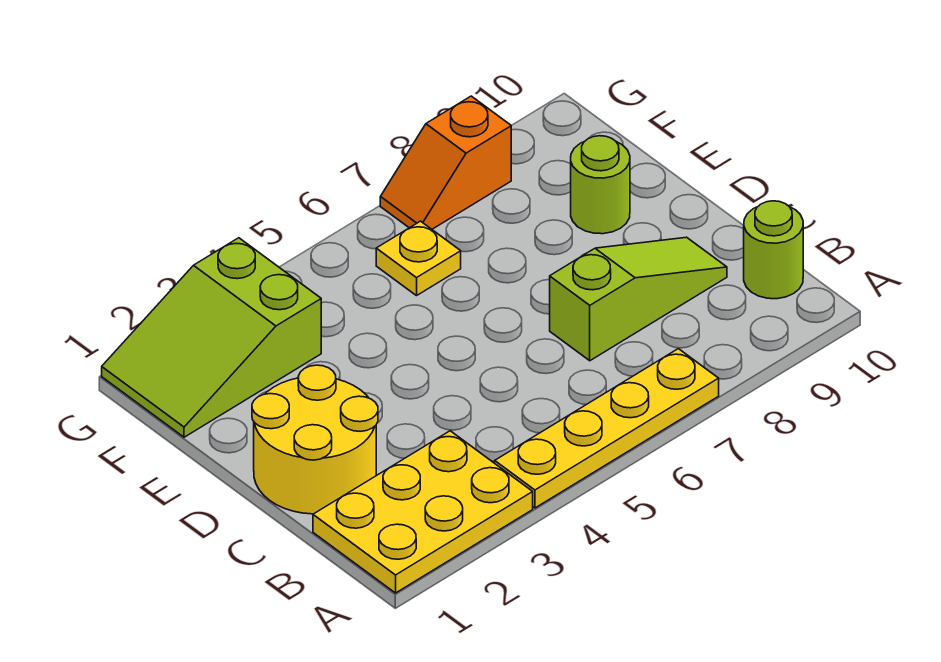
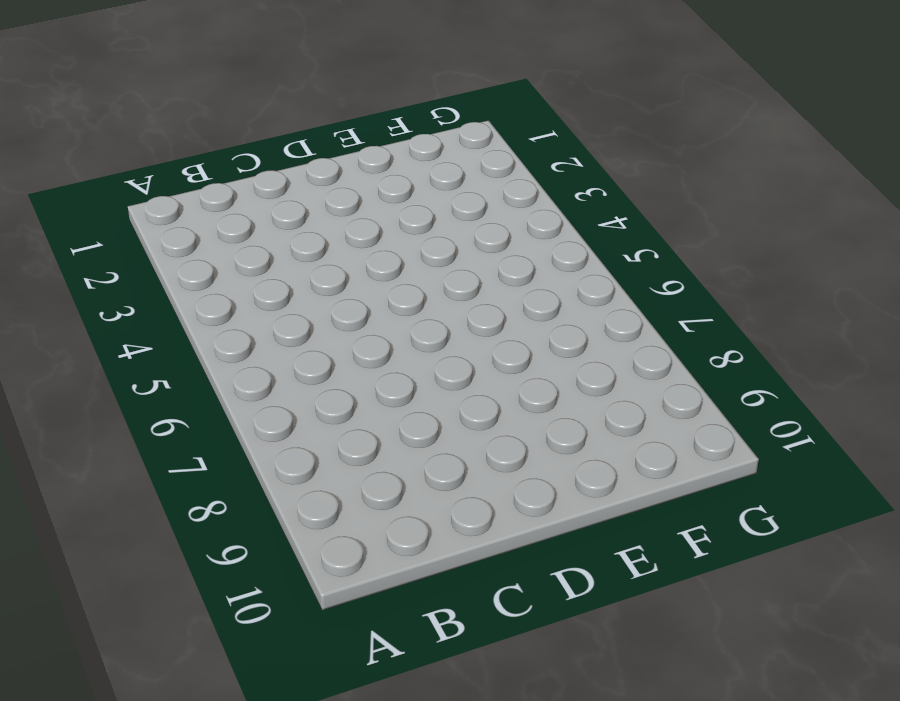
none -> yellow plate A1:B3 level 1
none -> yellow plate A4:A7 level 1

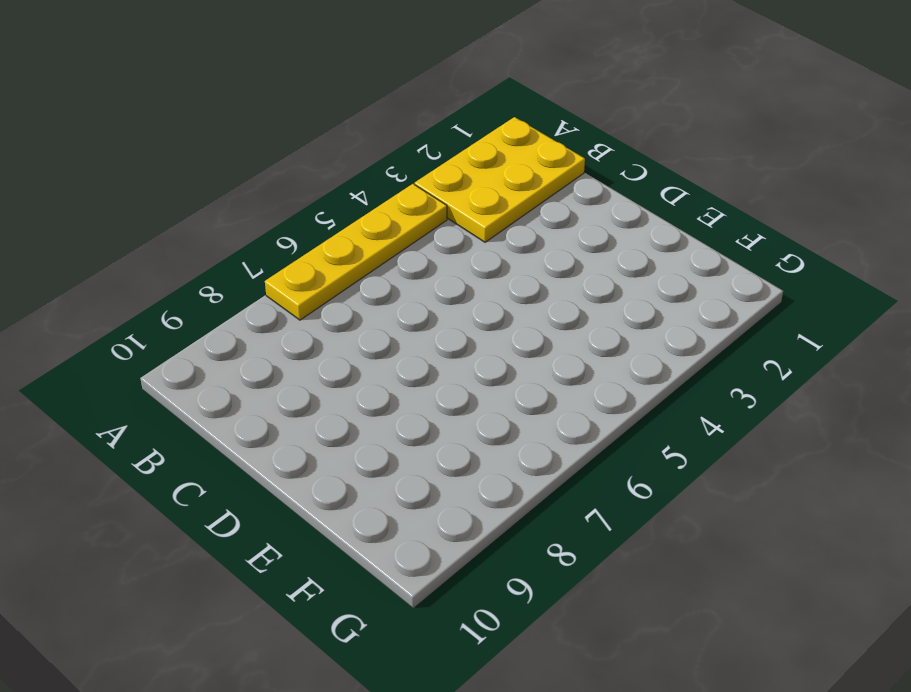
none -> lime round brick B10 level 1
none -> yellow round brick C1:D2 level 1

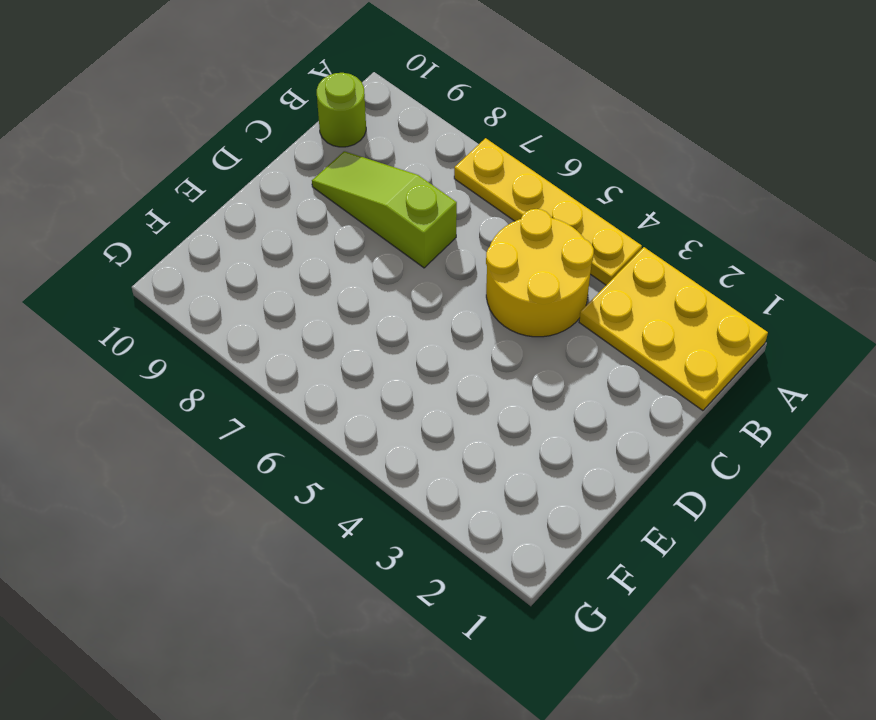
yellow round brick B4:C5 level 1 -> yellow round brick C1:D2 level 1
none -> lime round brick E9 level 1
none -> lime slope F1:G3 level 1 top 3

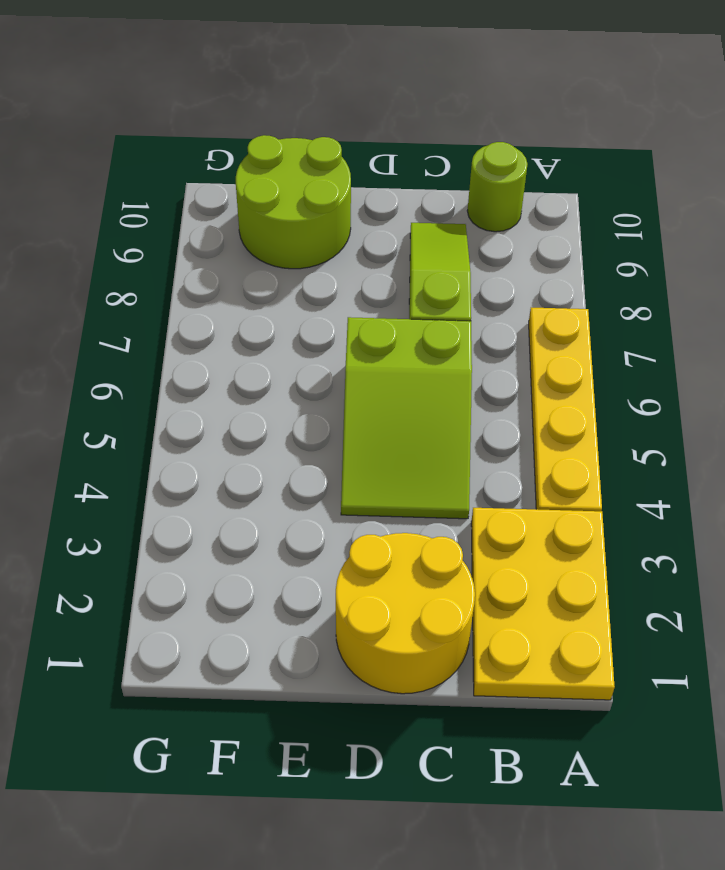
lime slope C4:D6 level 1 top 6 -> lime slope F1:G3 level 1 top 3
lime round brick E9:F10 level 1 -> lime round brick E9 level 1
none -> yellow plate F6 level 1
none -> orange slope G7:G8 level 1 top 8

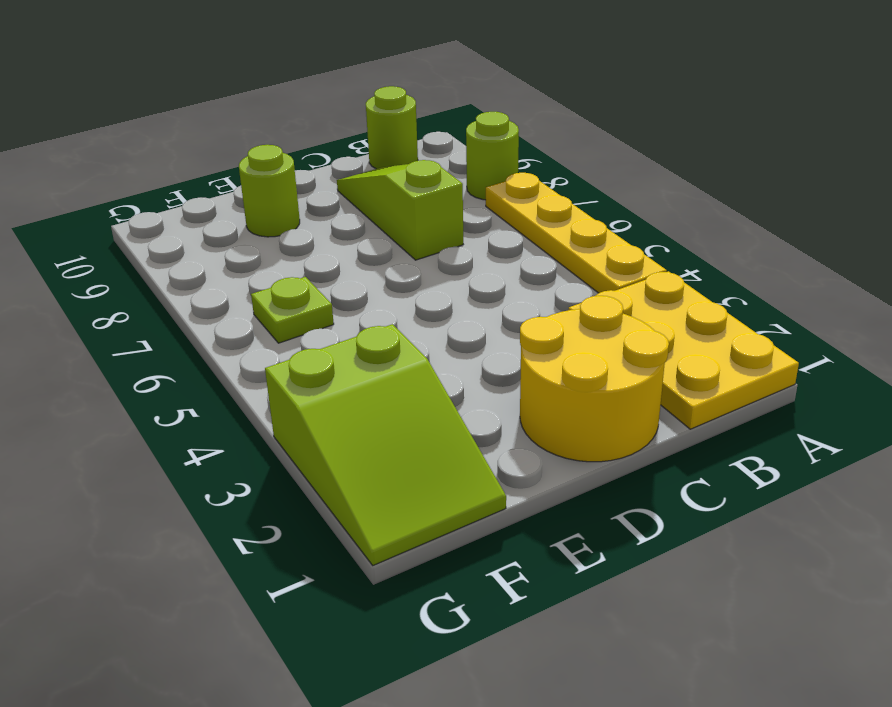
lime round brick A8 level 1 -> none
lime plate F6 level 1 -> yellow plate F6 level 1
none -> orange slope G7:G8 level 1 top 8

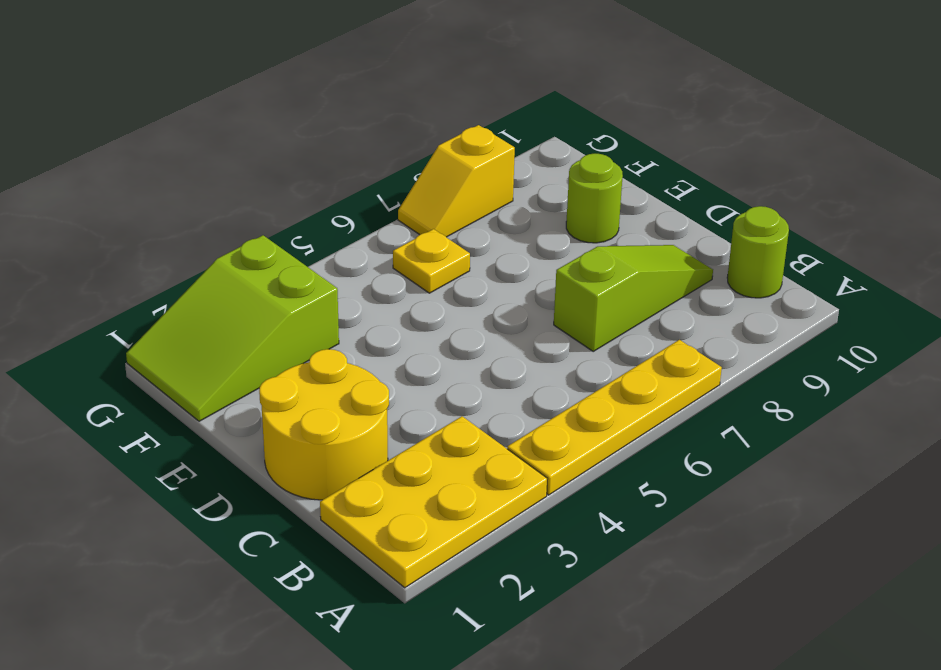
yellow slope G7:G8 level 1 top 8 -> orange slope G7:G8 level 1 top 8

